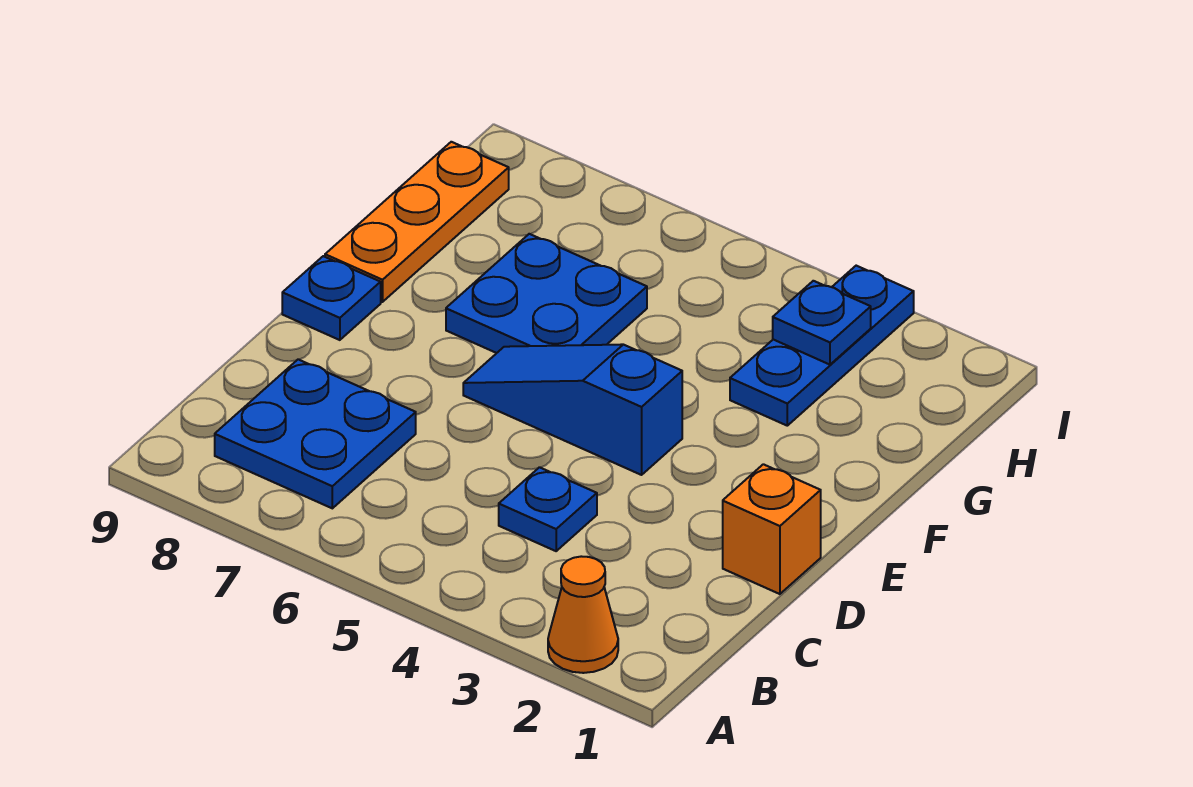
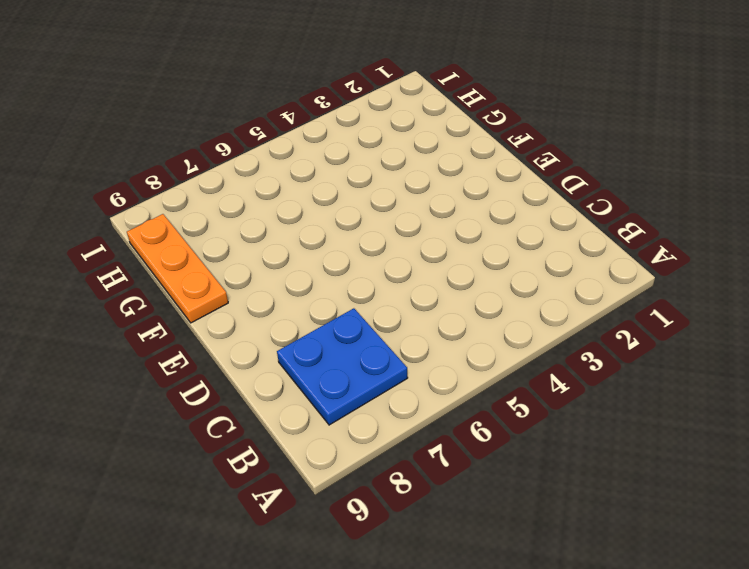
none -> orange cone A2 level 1
none -> blue plate C4 level 1

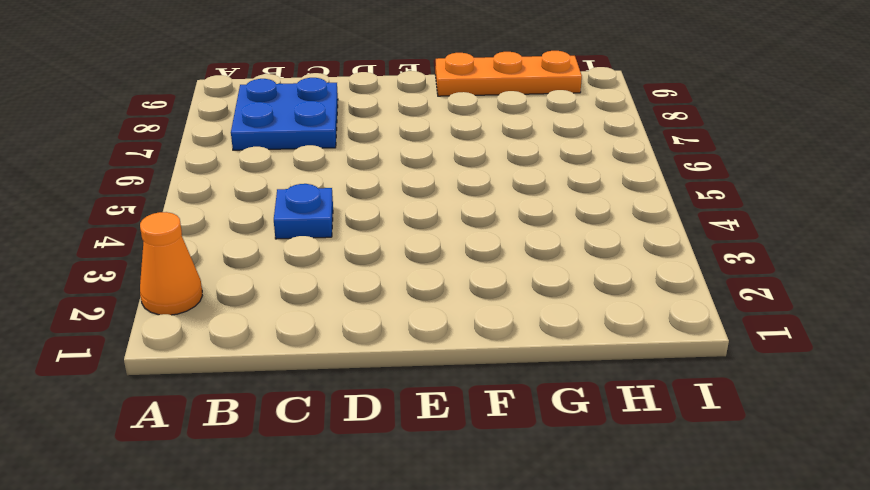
none -> orange brick D1 level 1
none -> blue slope E4:E6 level 1 top 4

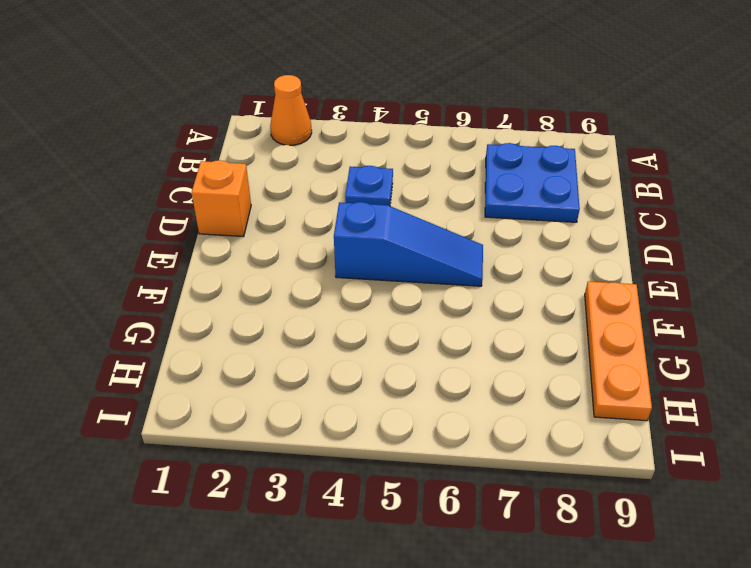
none -> blue plate E9 level 1
none -> blue plate F6:G7 level 1

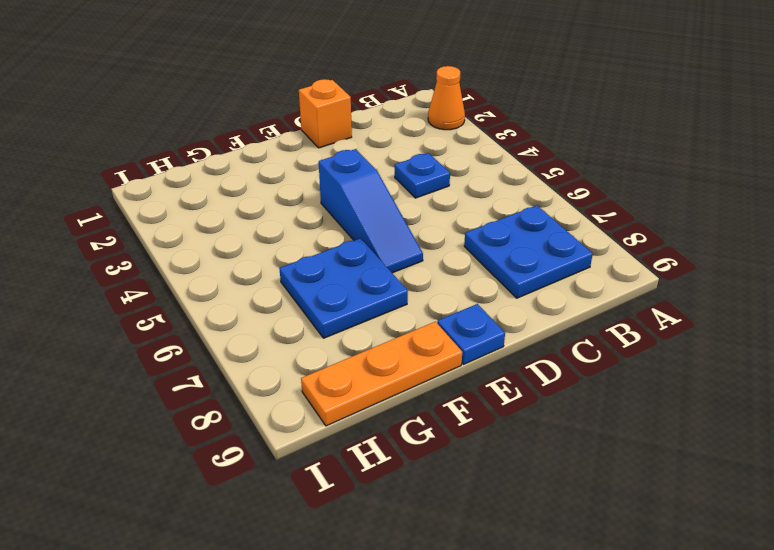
none -> blue plate G3:I3 level 1
none -> blue plate H3 level 2

